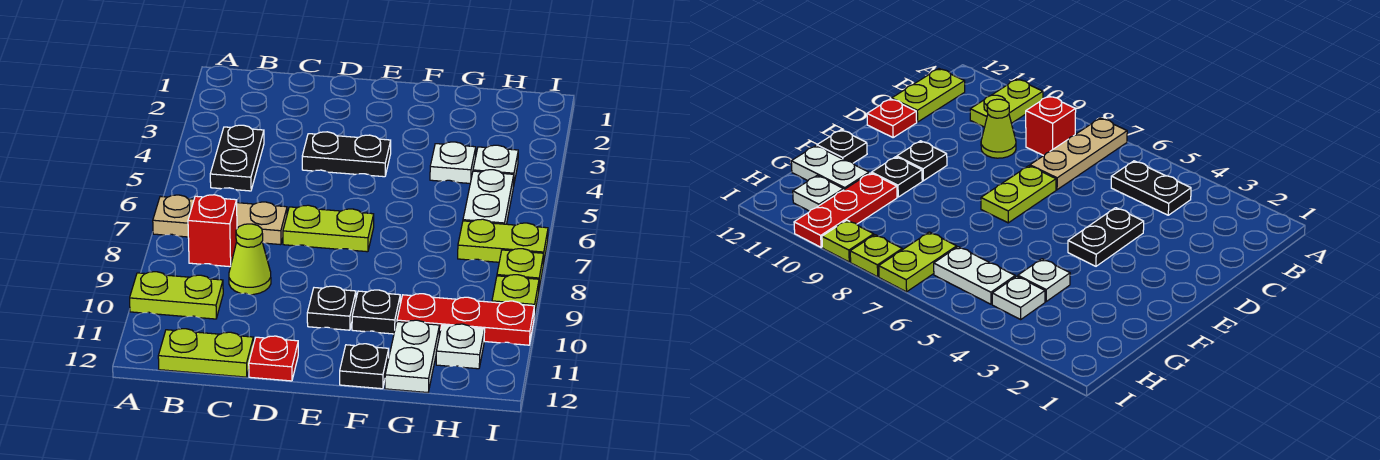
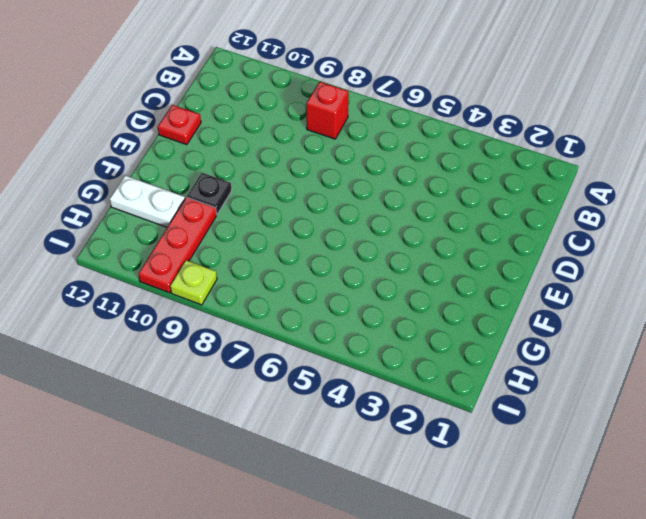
none -> tan plate A7:C7 level 1
none -> lime plate A10:B10 level 1
none -> black plate B4:B5 level 1

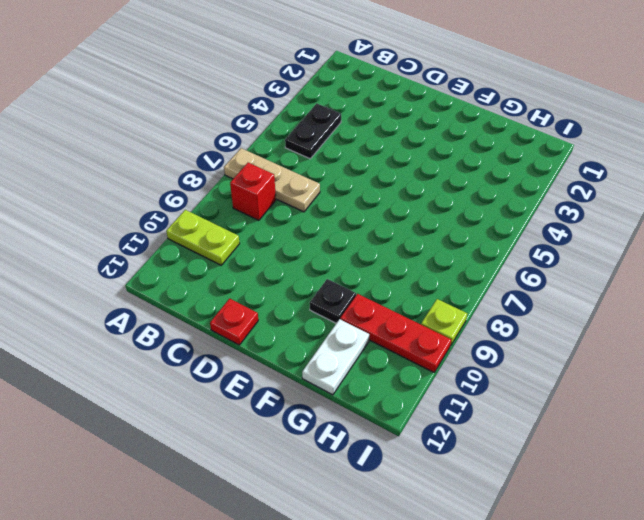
none -> lime plate B12:C12 level 1
none -> lime cone C9 level 1
none -> black plate D4:E4 level 1

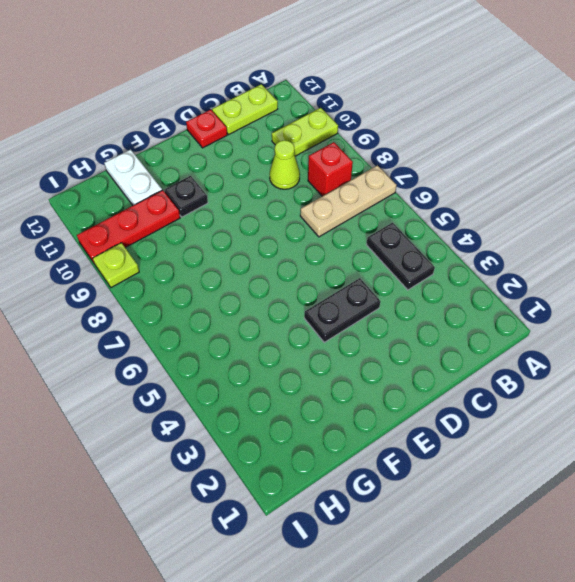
none -> lime plate D7:E7 level 1
none -> black plate E10 level 1
none -> black plate F12 level 1

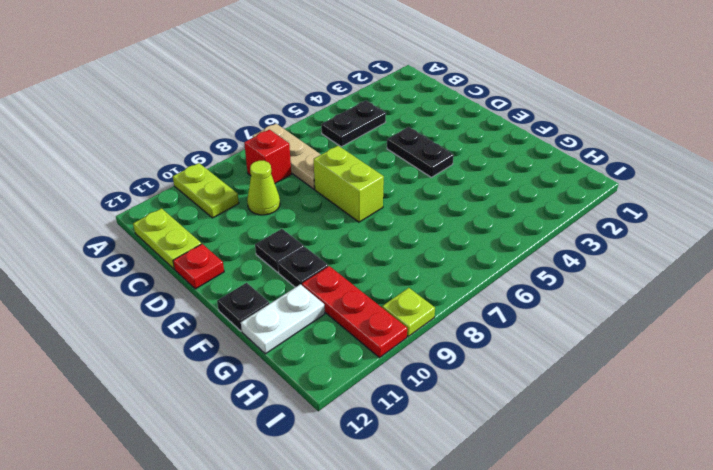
lime brick D7:E7 level 1 -> lime plate D7:E7 level 1
none -> white plate G4 level 1
none -> white plate H4 level 1
none -> white plate H5:H6 level 1

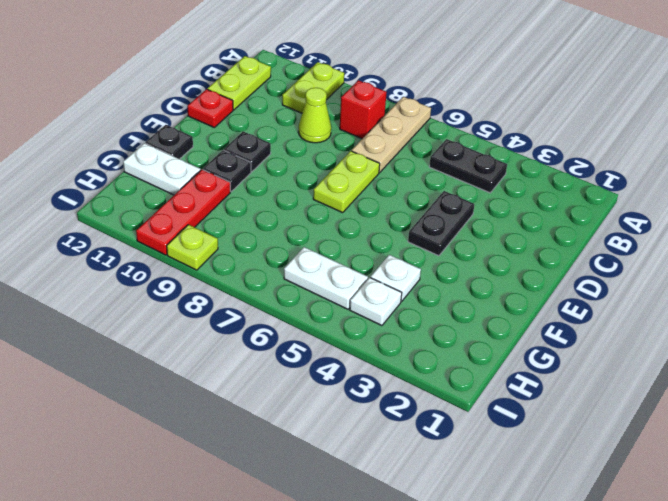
none -> lime plate H7:I7 level 1
none -> white plate H11 level 1
none -> lime plate I8 level 1

